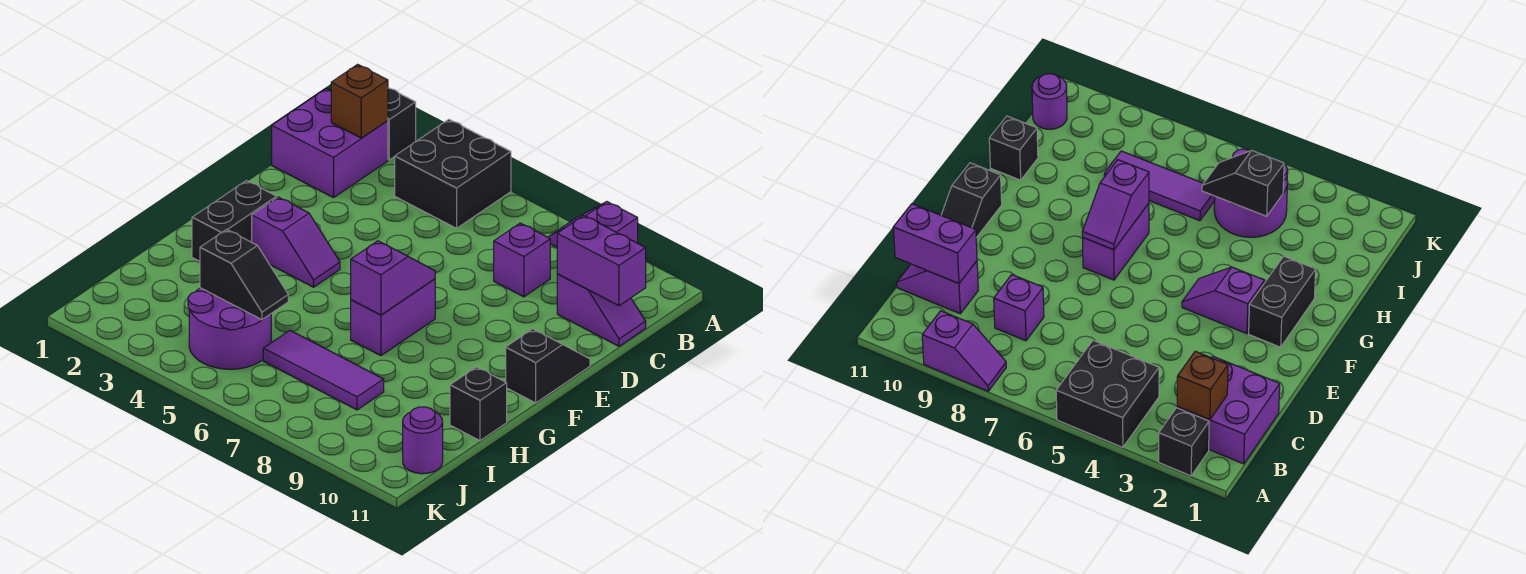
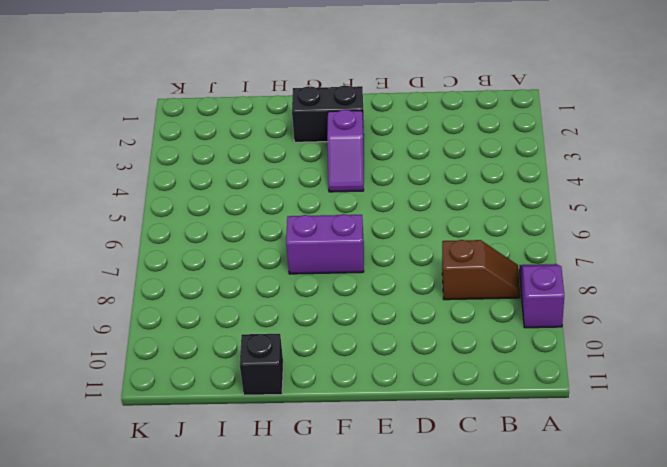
brown slope B8:C8 level 1 top C -> purple brick C8 level 1
none -> black brick A2 level 1
none -> black brick A4:B5 level 1
none -> purple brick B1:C2 level 1

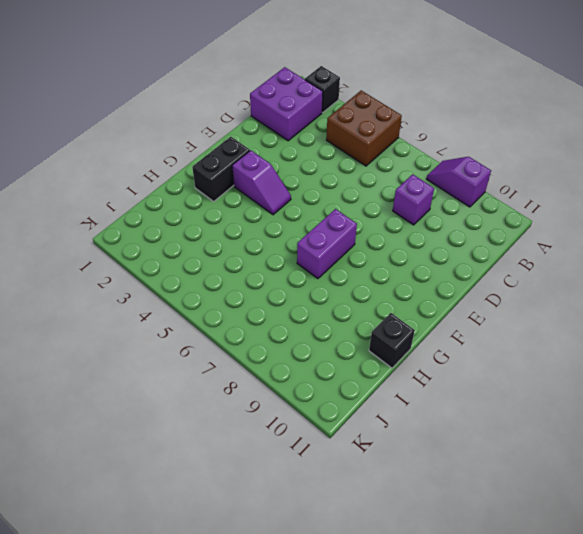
brown brick A4:B5 level 1 -> black brick A4:B5 level 1
none -> purple slope C10:C11 level 1 top 10
none -> black slope E11:F11 level 1 top F
none -> purple round brick I4:J5 level 1

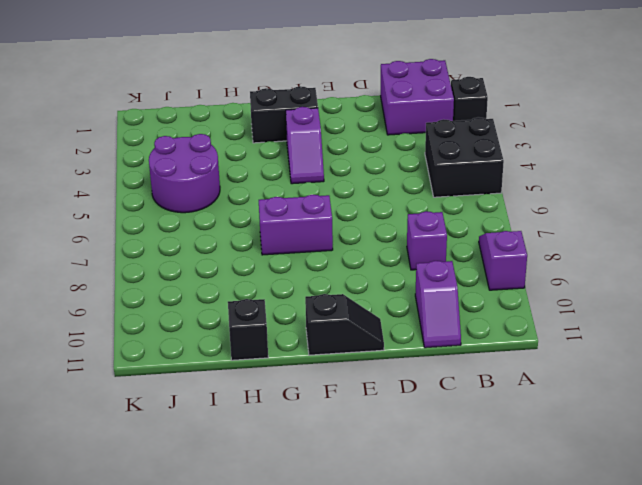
none -> purple tile I6:I8 level 1
none -> purple round brick J11 level 1
none -> brown brick B2 level 2

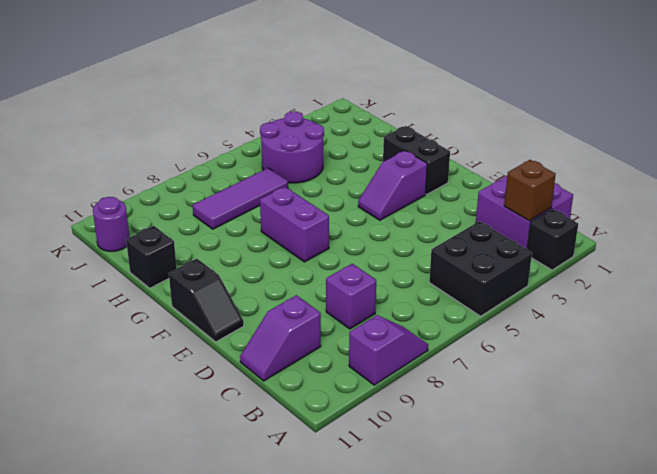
none -> purple brick C10:C11 level 2
none -> purple slope F7:G7 level 2 top G
none -> black slope I4:I5 level 2 top 4

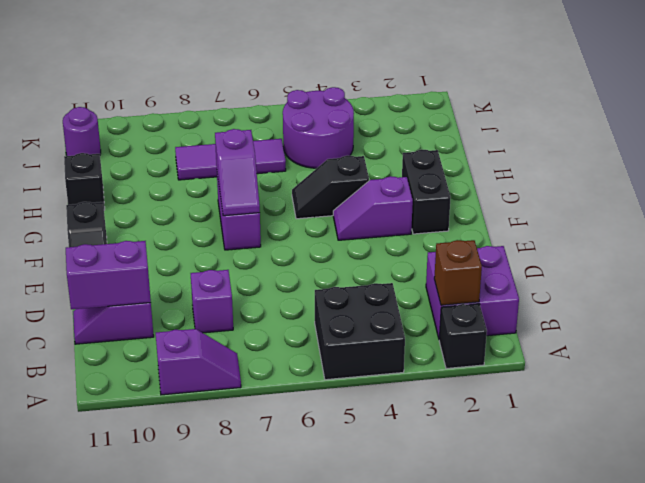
black slope G4:G5 level 1 top 4 -> black slope I4:I5 level 2 top 4

